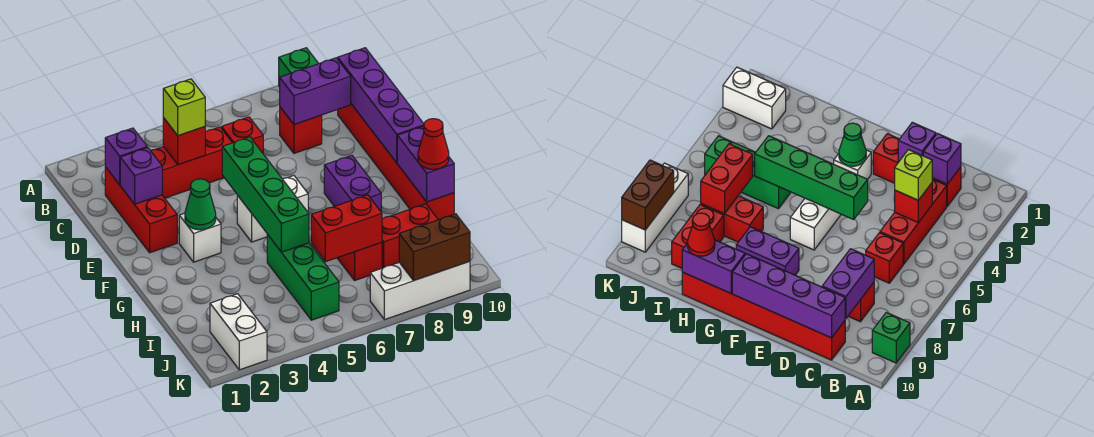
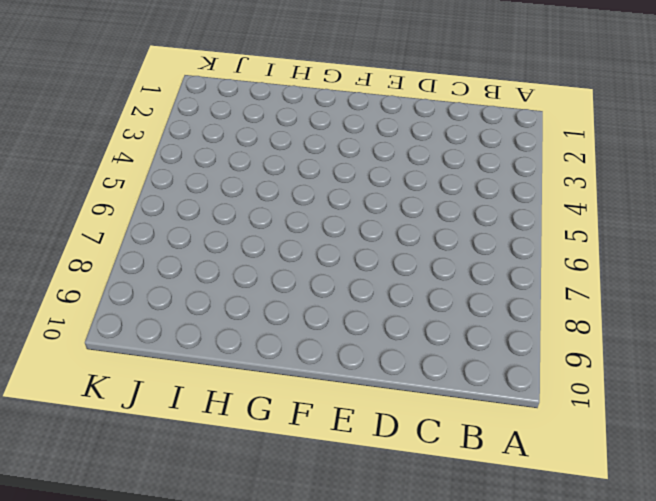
none -> green brick A9 level 1
none -> red brick C2:E2 level 1
none -> red brick C3:C5 level 1

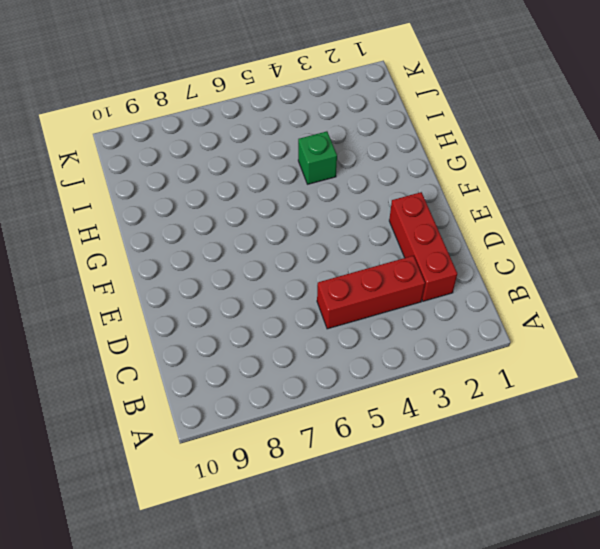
green brick H4 level 1 -> green brick A9 level 1
none -> red brick C6 level 1
none -> red brick C8 level 1
none -> red brick C10:H10 level 1

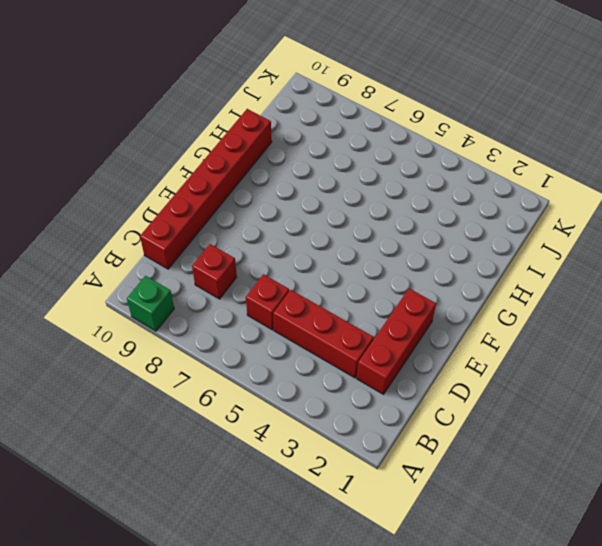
none -> white brick F3 level 1
none -> white brick F5:F6 level 1
none -> purple brick F8:G8 level 1

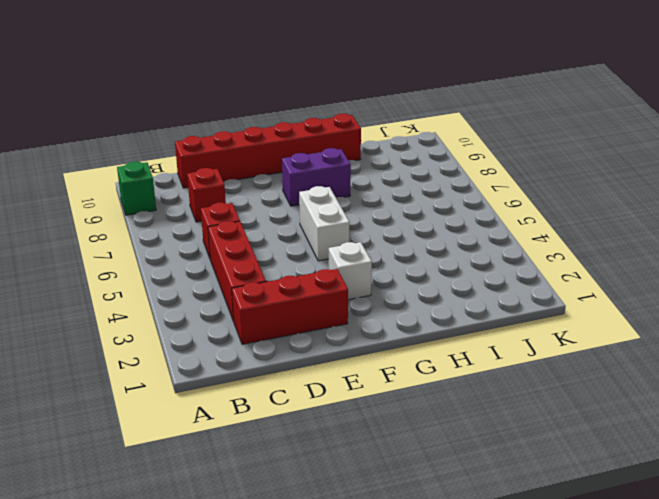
none -> green brick H5:J5 level 1
none -> red brick H7:I7 level 1
none -> red brick I8:I9 level 1

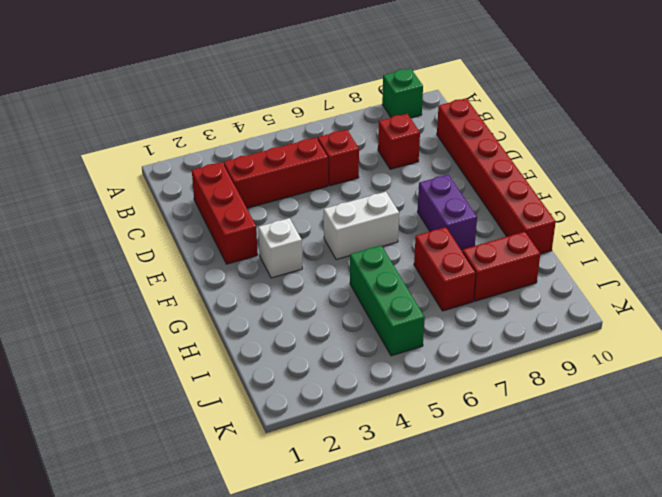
none -> white brick J2:K2 level 1
none -> white brick K7:K9 level 1
none -> purple brick C2 level 2

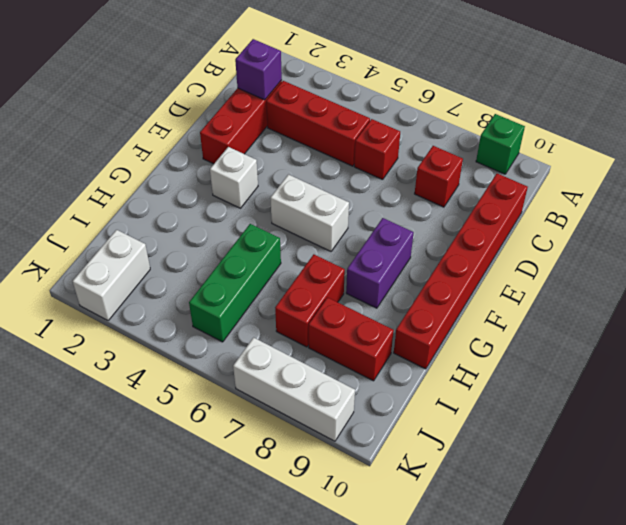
none -> red brick C4 level 2
none -> purple brick C8:C9 level 2
none -> purple brick C10:F10 level 2

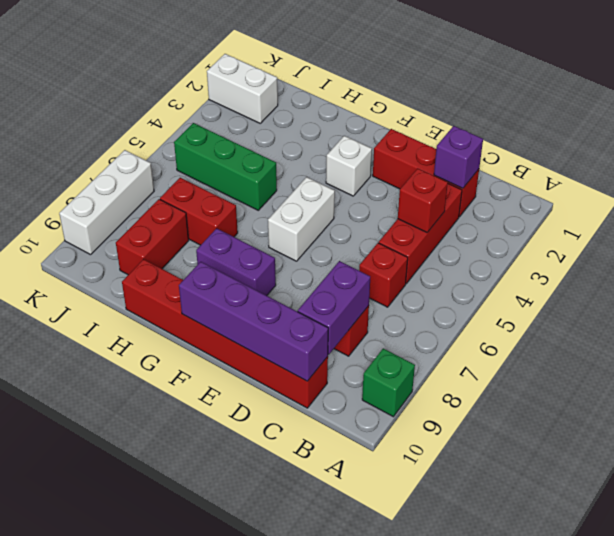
none -> purple brick D2 level 2
none -> green brick E5:H5 level 2
none -> green cone F3 level 2

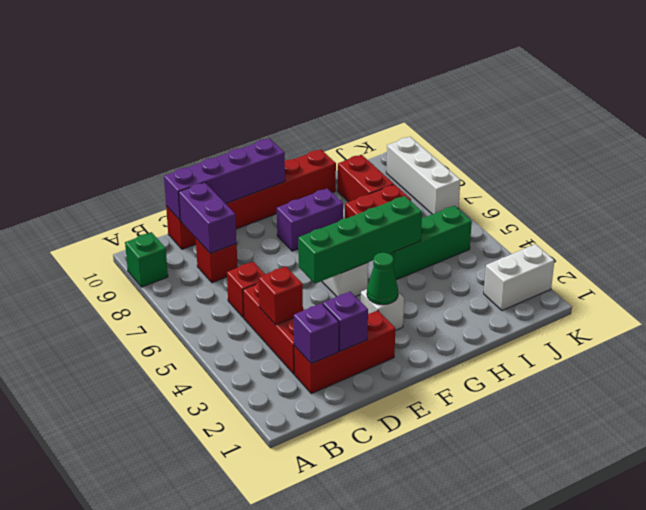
none -> purple brick G10:H10 level 2
none -> red brick I6:I7 level 2
none -> brown brick K8:K9 level 2

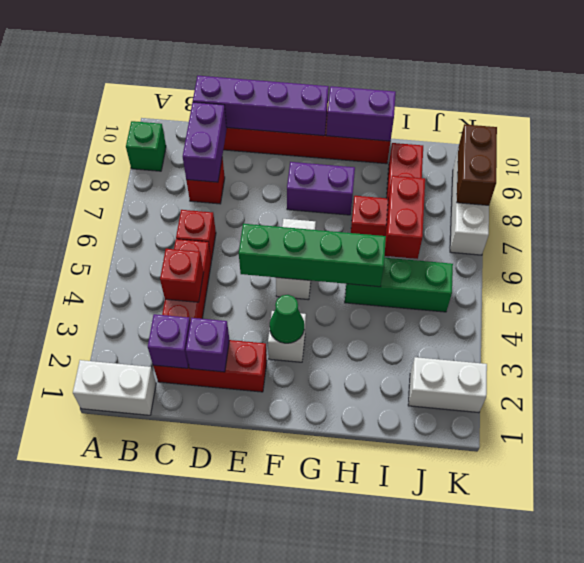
white brick A1:B1 level 1 -> none
none -> lime brick C4 level 3
none -> red cone H10 level 3

